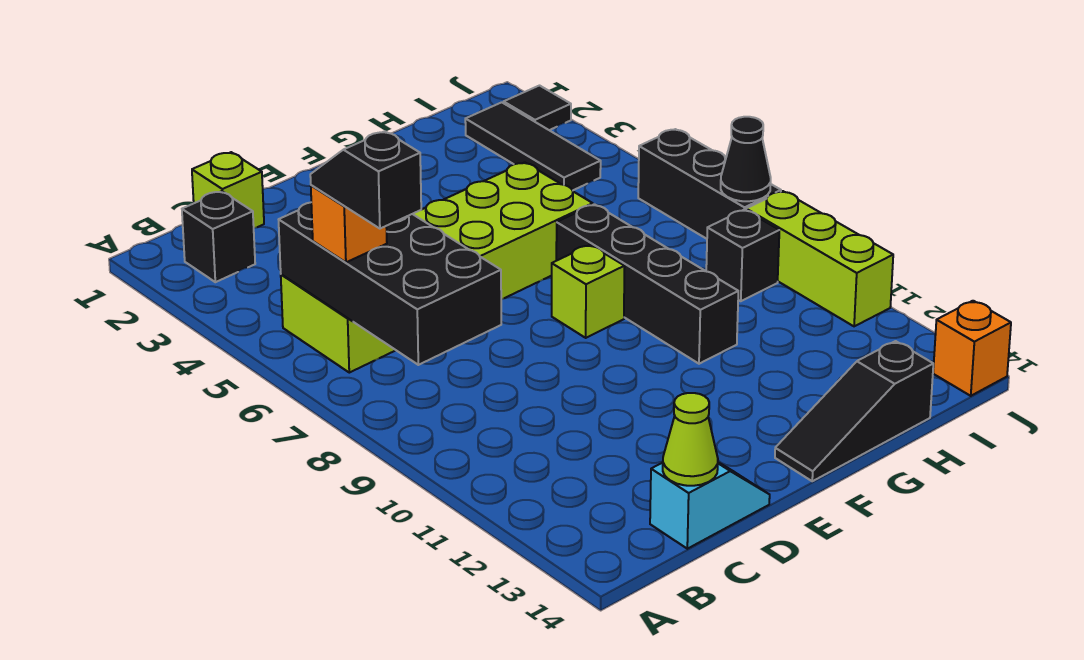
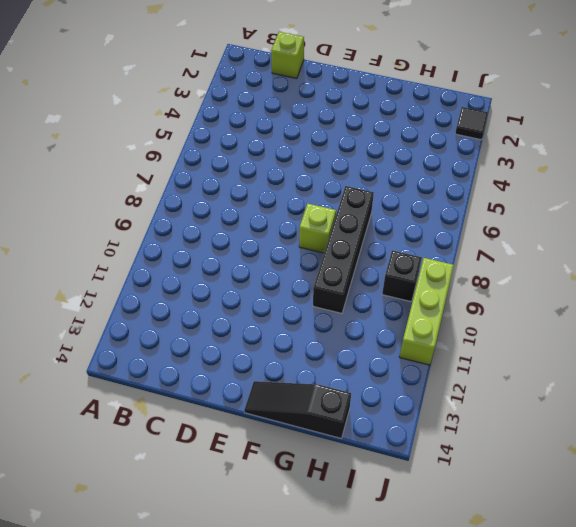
none -> black brick B2 level 1
none -> lime brick B5:G6 level 1
none -> cyan slope C14:D14 level 1 top C

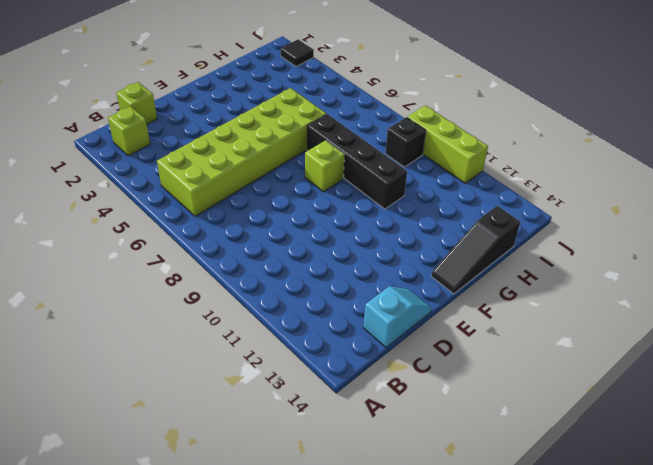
lime brick B2 level 1 -> black brick B2 level 1
none -> black tile I2:I4 level 1
none -> black brick J6:J8 level 1
none -> orange brick J14 level 1

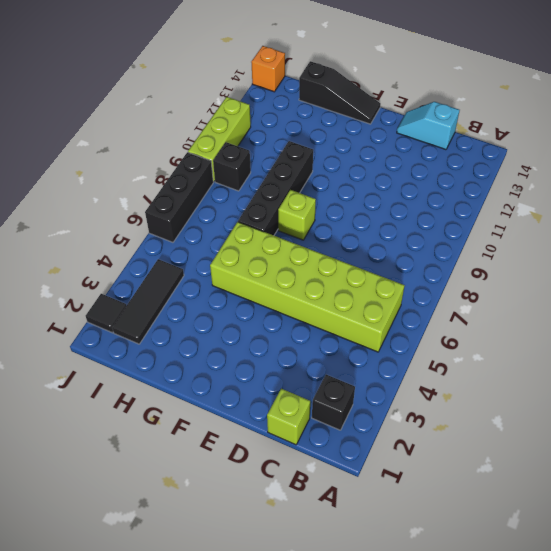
none -> black brick B5:C8 level 2
none -> lime cone C14 level 2
none -> black cone J8 level 2

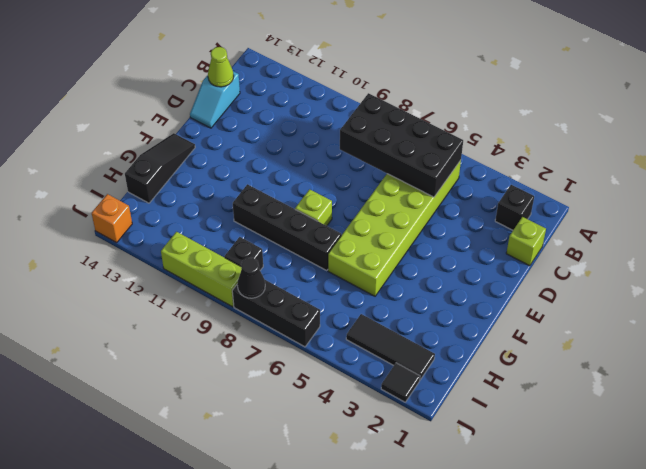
none -> orange brick B6 level 3
none -> black slope B6:B7 level 4 top 7

